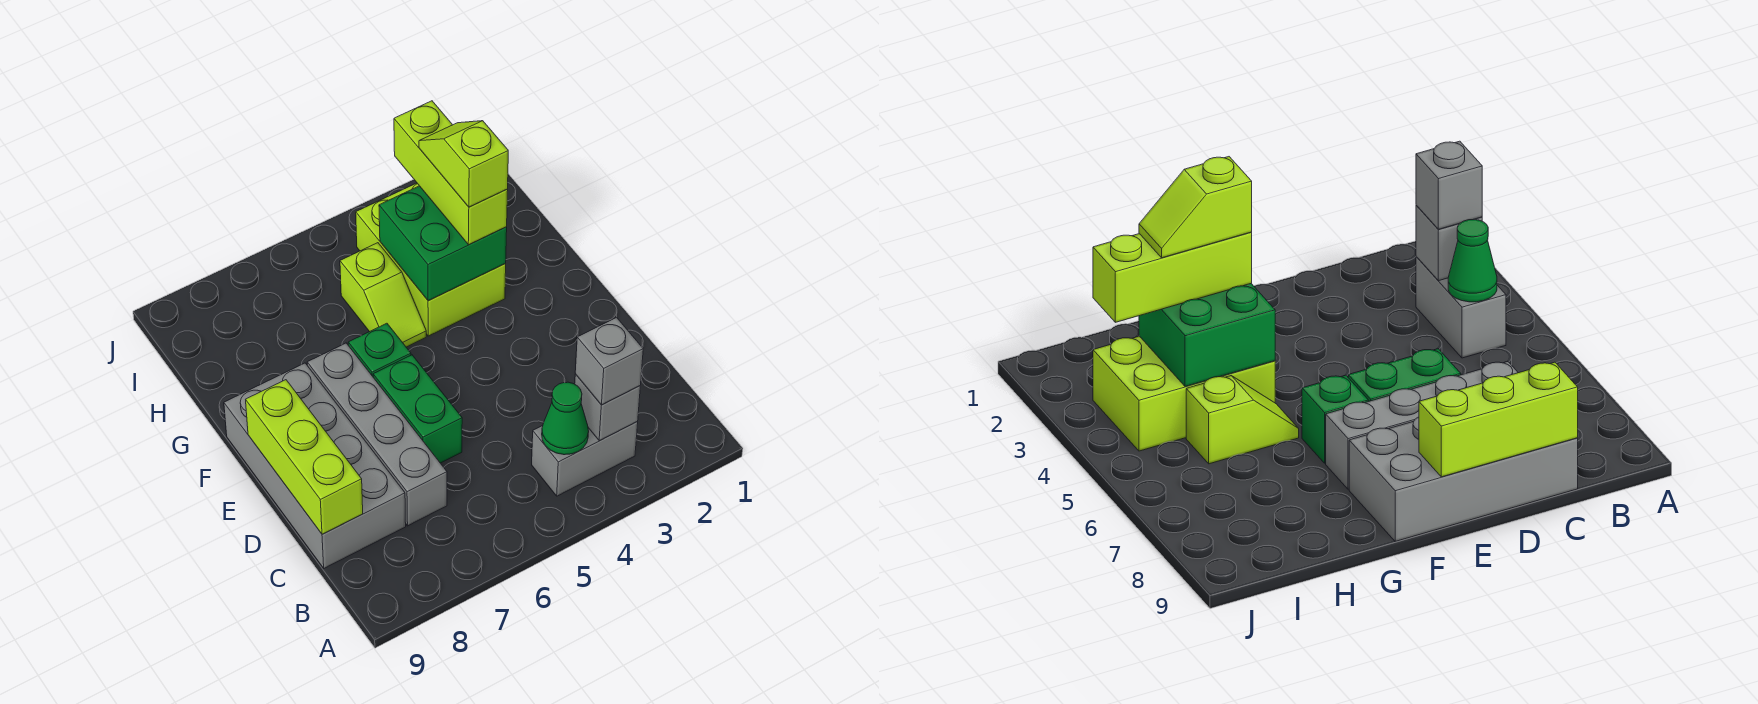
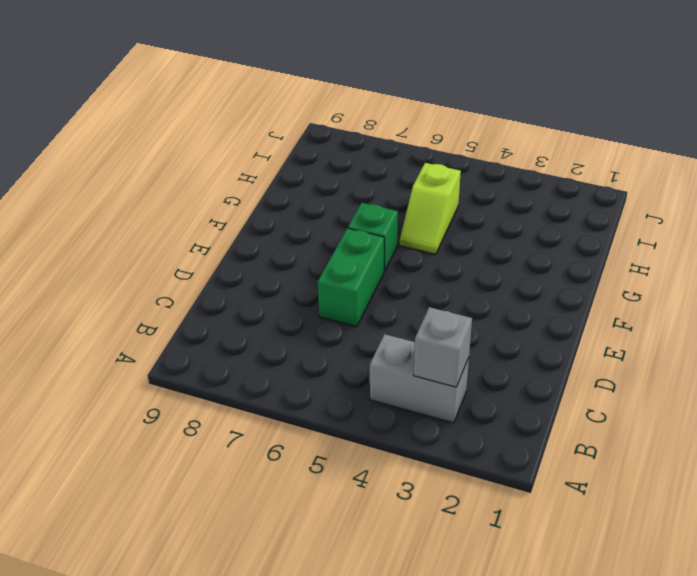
none -> grey brick C7:F7 level 1
none -> grey brick C8:F9 level 1
none -> lime brick G3:I4 level 1

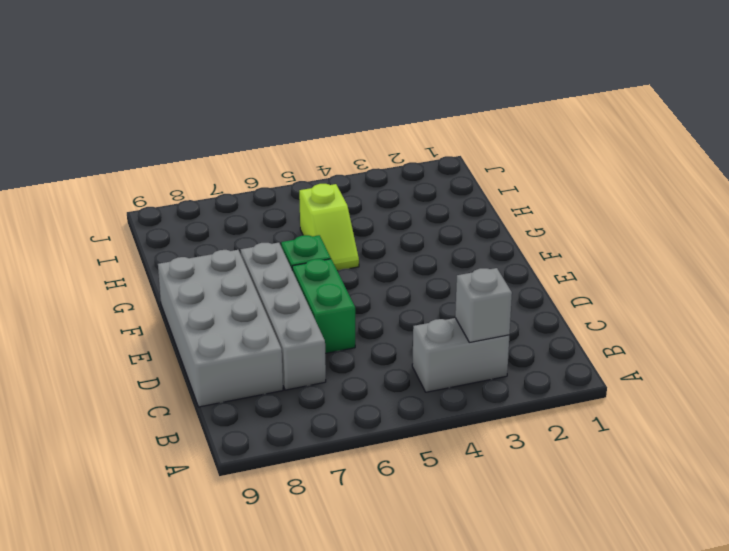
none -> lime brick G3:I4 level 1
none -> green cone B4 level 2
none -> lime brick C9:E9 level 2

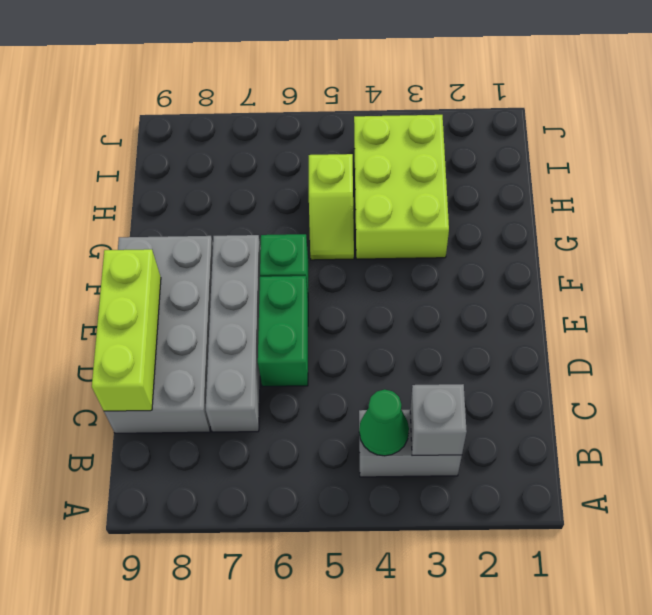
none -> green brick G3:H4 level 2
none -> grey brick B3 level 3
none -> lime brick G3:I3 level 3

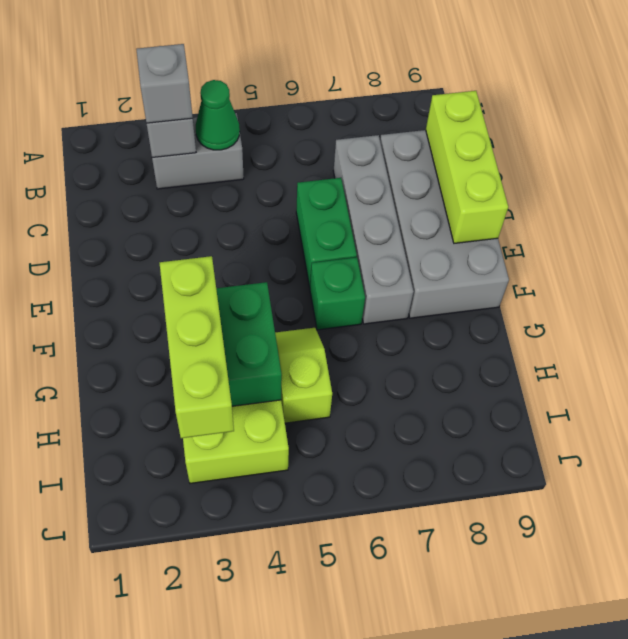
none -> lime slope G3:H3 level 4 top G

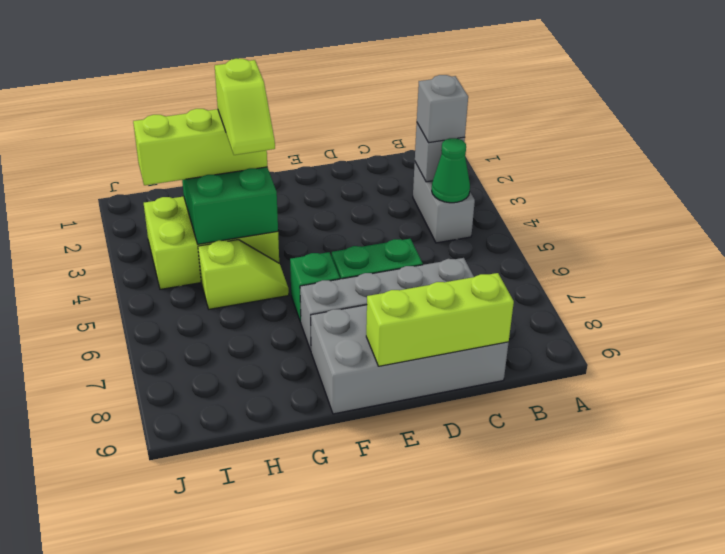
lime slope G3:G4 level 4 top 3 -> lime slope G3:H3 level 4 top G

